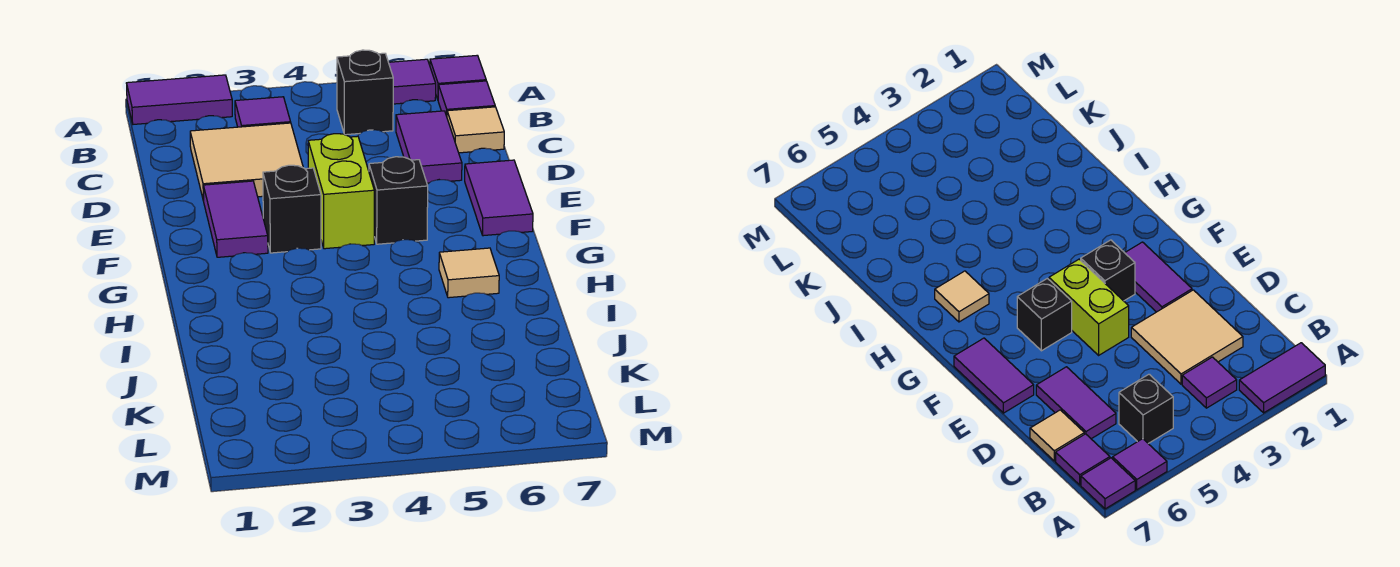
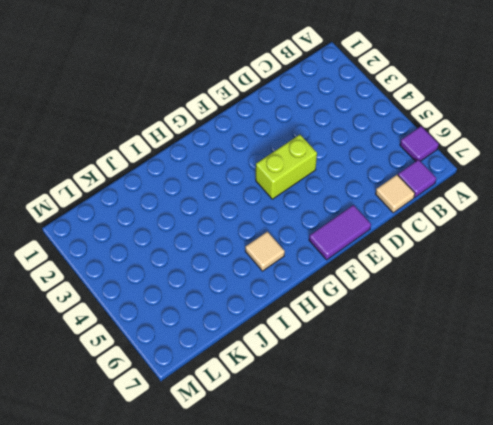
none -> purple tile A1:A2 level 1
none -> purple tile A7 level 1
none -> purple tile B3 level 1

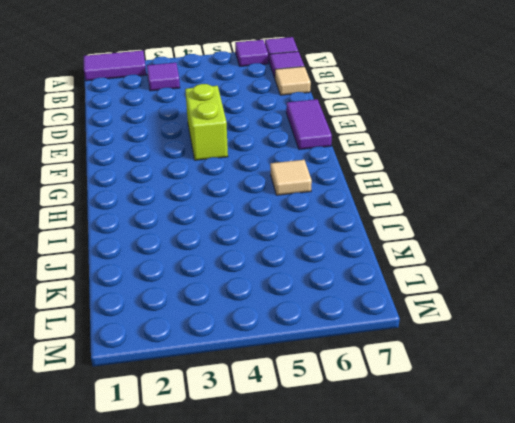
none -> black brick B5 level 1
none -> tan tile C2:D3 level 1
none -> purple tile C6:D6 level 1

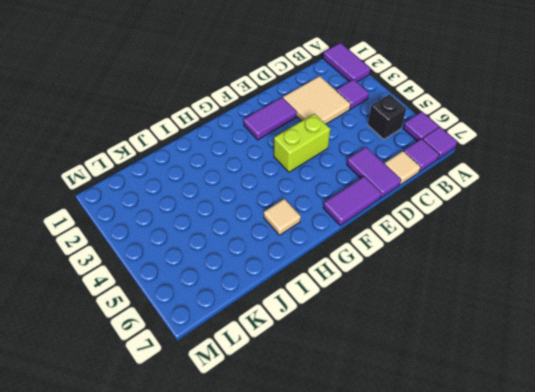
purple tile D6:D7 level 1 -> purple tile C6:D6 level 1
none -> black brick F3 level 1
none -> black brick F5 level 1

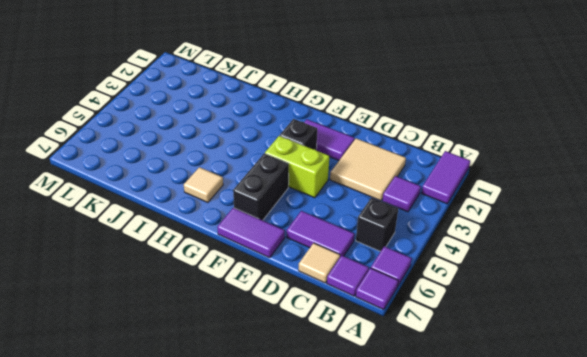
black brick F5:F6 level 1 -> black brick F5 level 1

